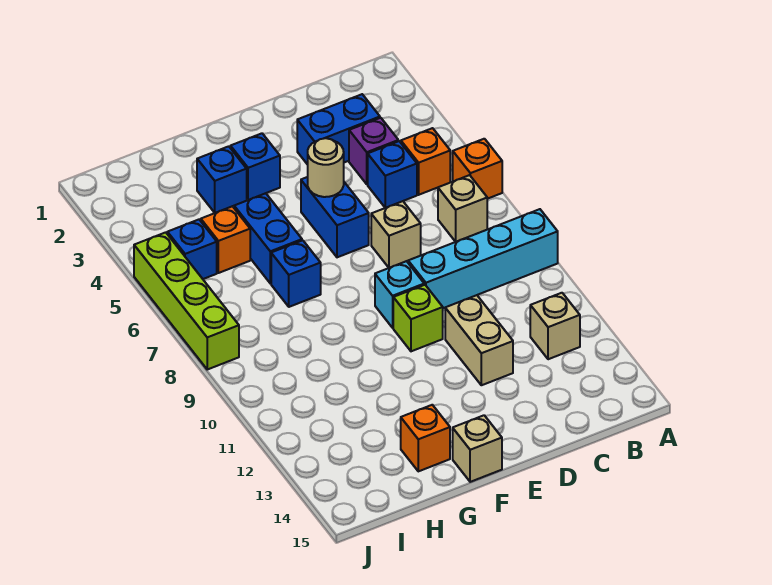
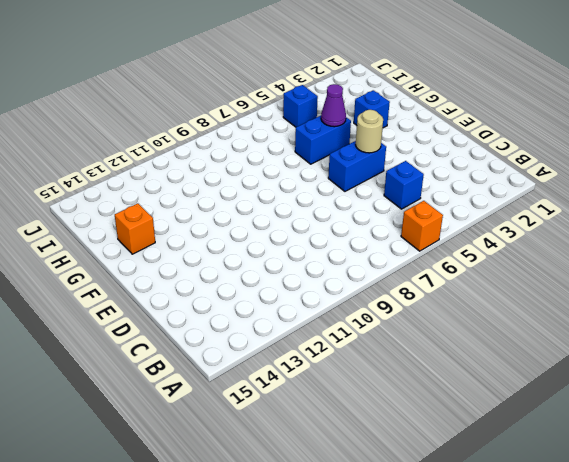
purple cone G5 level 2 -> none
none -> cyan brick A9:D9 level 1
none -> orange brick B5 level 1
none -> tan brick B7 level 1

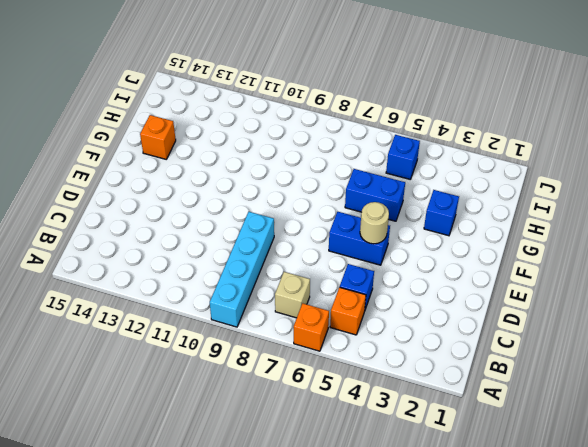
none -> tan brick B12 level 1
none -> blue brick C3:D3 level 1
none -> purple brick C4 level 1

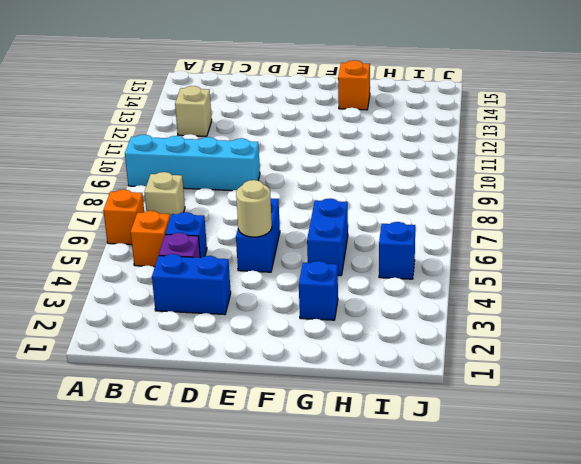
none -> tan brick D7 level 1
none -> tan brick D11:D12 level 1
none -> cyan brick E9 level 1

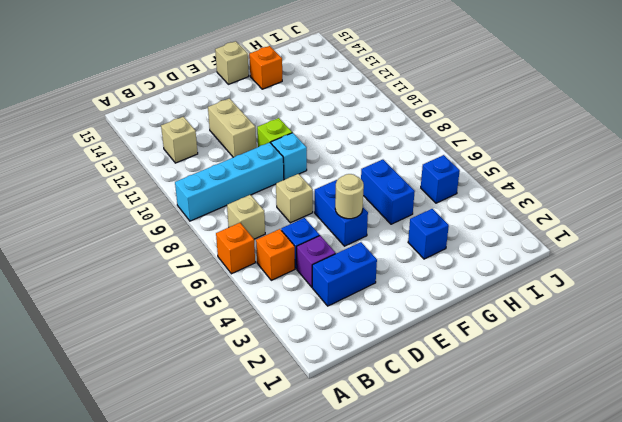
none -> blue brick F3 level 1
none -> blue brick G7 level 1
none -> orange brick H5 level 1

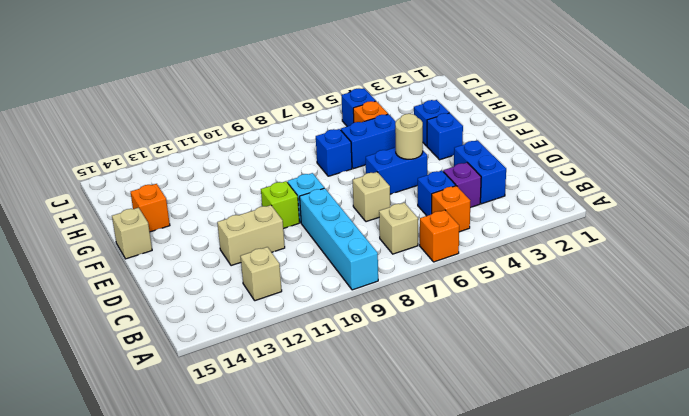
none -> lime brick J5:J8 level 1

